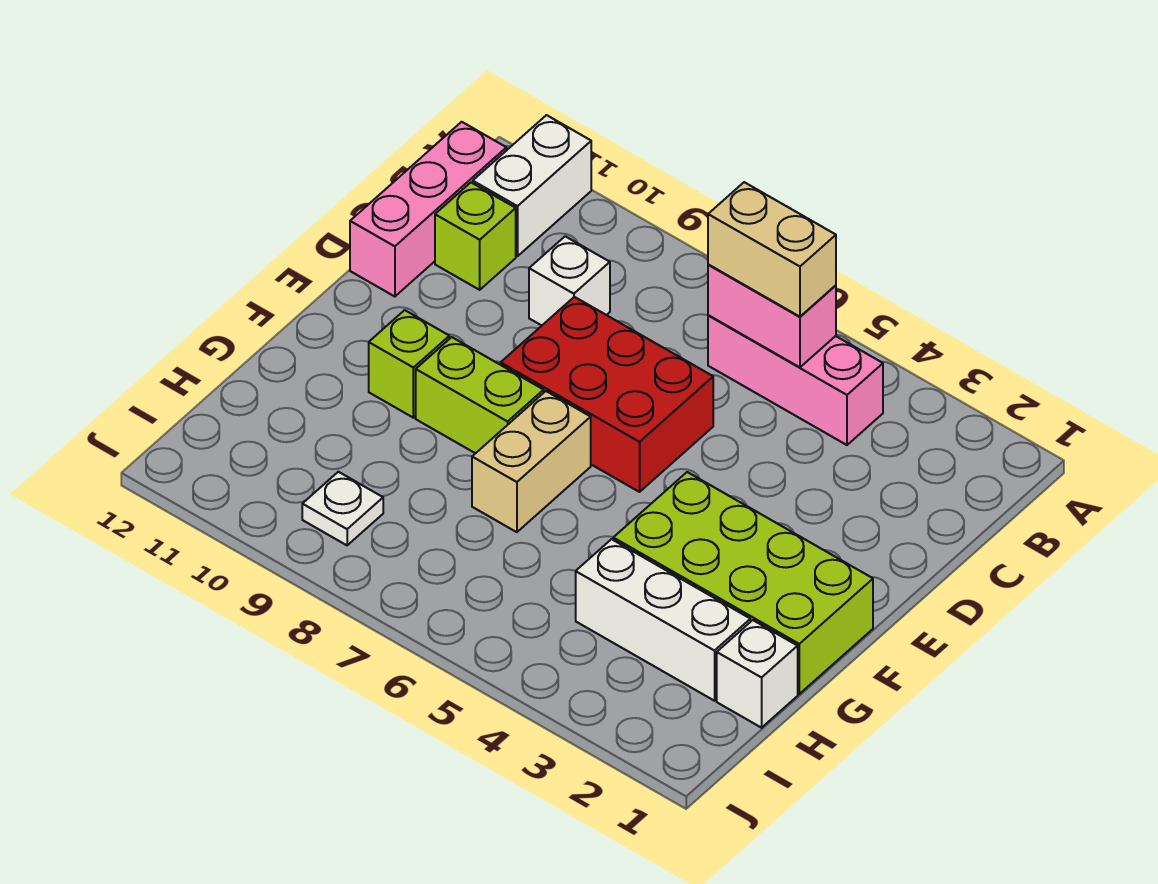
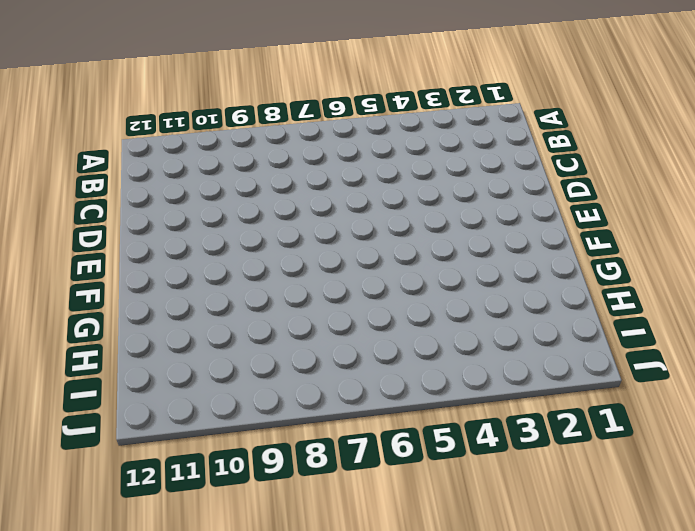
none -> white brick A11:B11 level 1
none -> pink brick B4:B6 level 1
none -> pink brick B12:D12 level 1

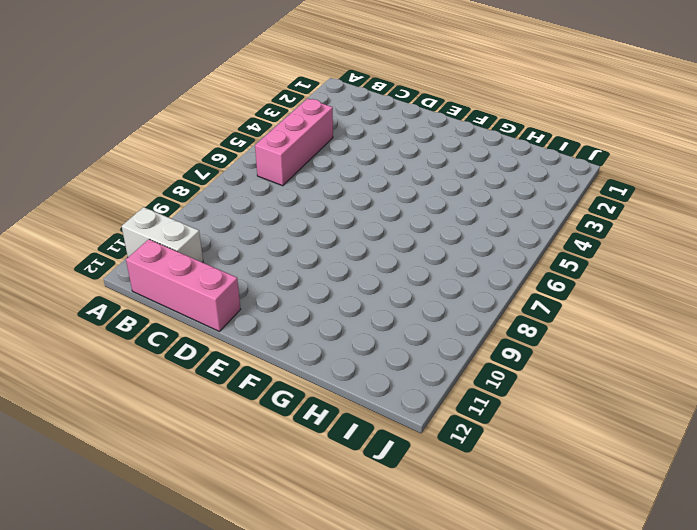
none -> white brick C9 level 1
none -> lime brick C11 level 1
none -> red brick D6:E8 level 1

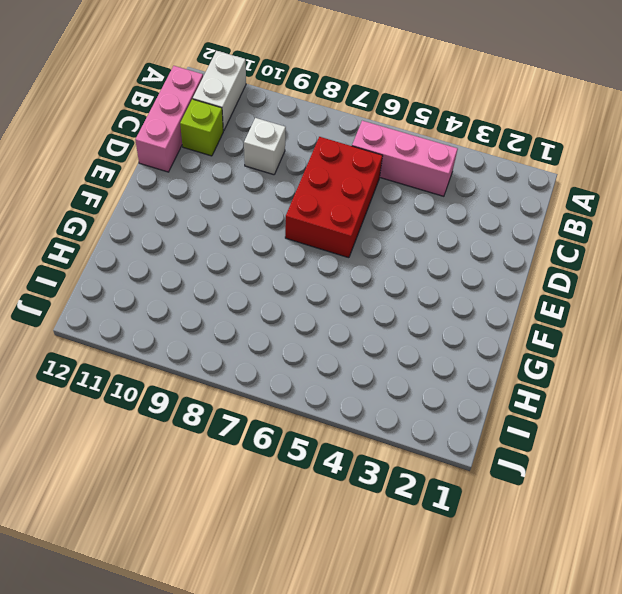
red brick C6:E7 level 1 -> red brick D6:E8 level 1
none -> lime brick F1:G4 level 1
none -> tan brick F7:G7 level 1
none -> lime brick F8:F9 level 1

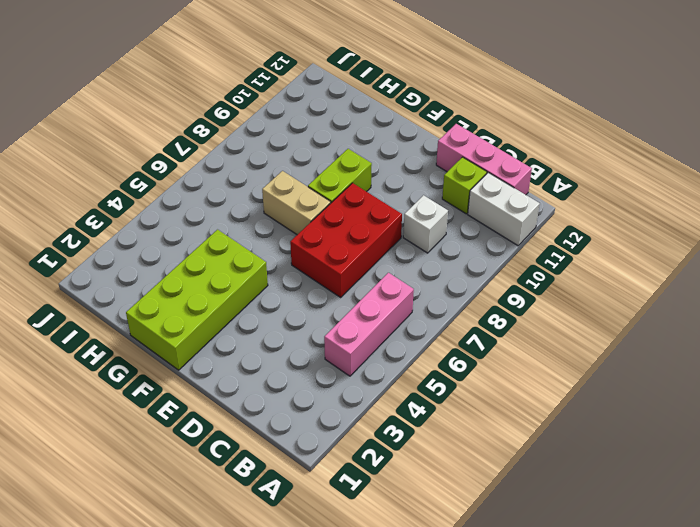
none -> lime brick F10 level 1
none -> white brick H1 level 1
none -> white brick H2:H4 level 1

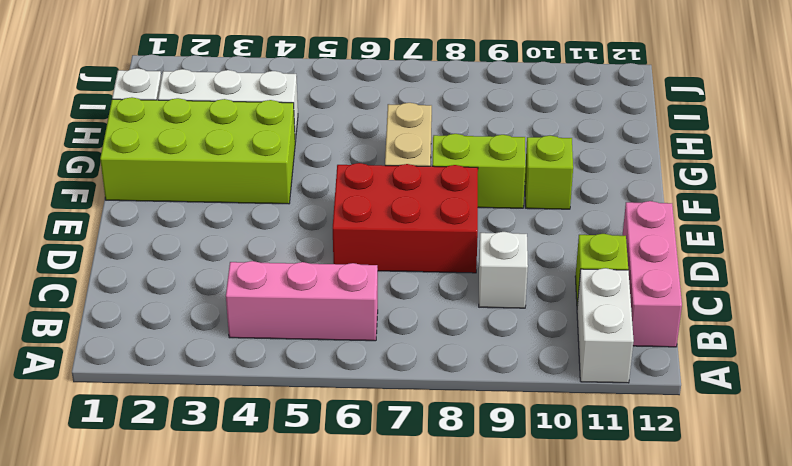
none -> white plate I9 level 1
none -> pink brick B5:B6 level 2
none -> tan brick B5:B6 level 3

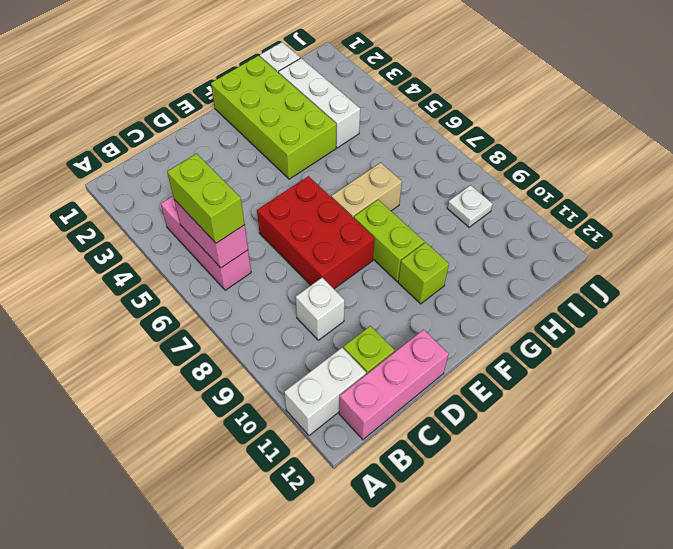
lime brick B5:B6 level 3 -> tan brick B5:B6 level 3

